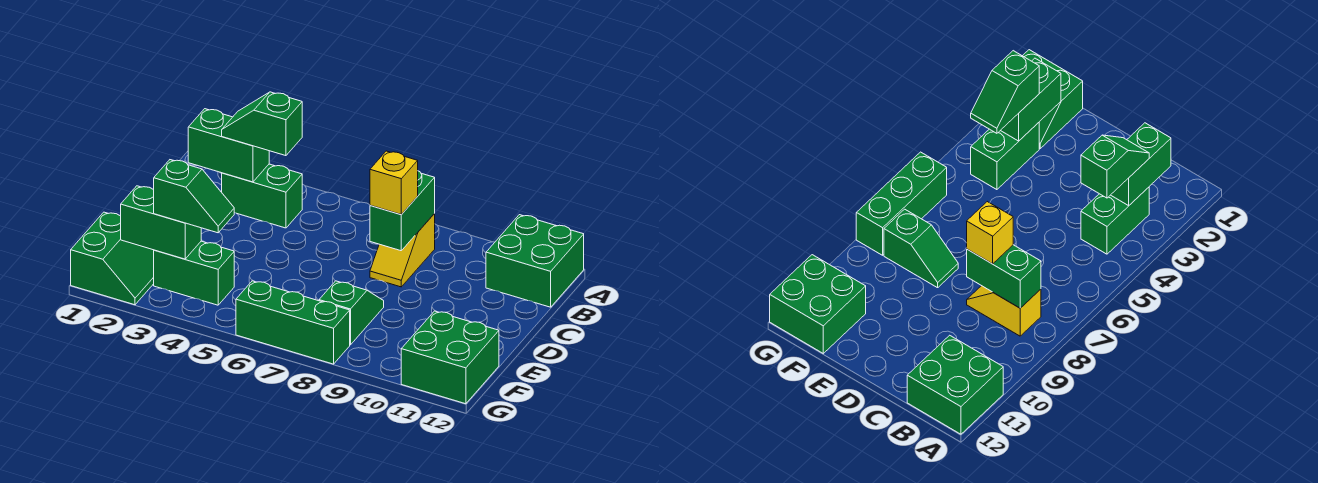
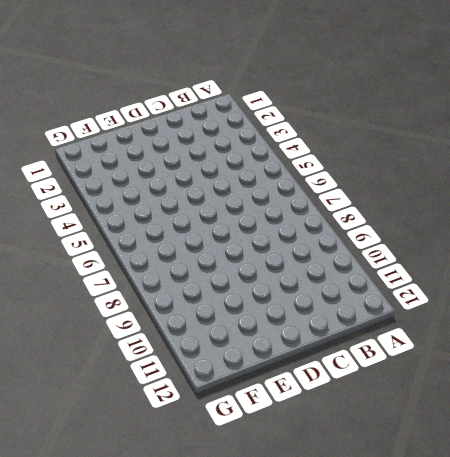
none -> green brick A11:B12 level 1
none -> green brick B3:B4 level 1
none -> yellow slope B8:C8 level 1 top B

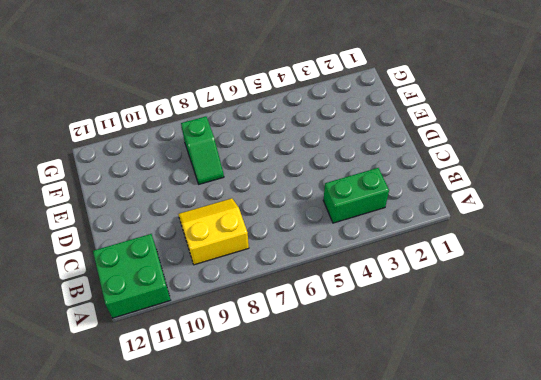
yellow slope B8:C9 level 1 top B -> yellow slope B8:C8 level 1 top B
none -> green slope F1:G2 level 1 top 1
none -> green brick F3:F4 level 1
none -> green brick F11:G12 level 1

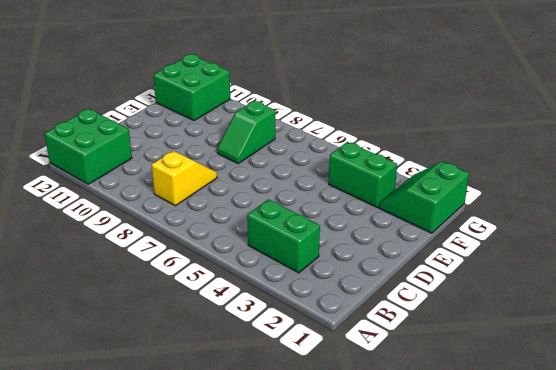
none -> green brick G6:G8 level 1
none -> green brick B2:B3 level 2
none -> green brick B8:C8 level 2

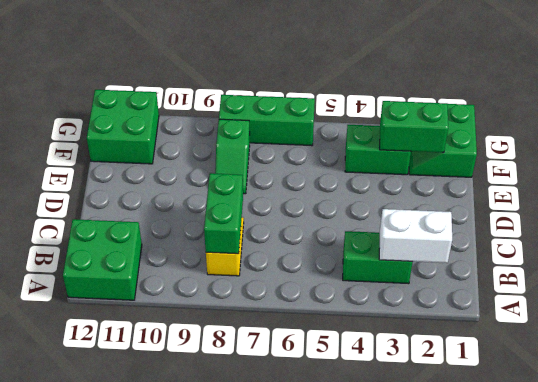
white brick B2:B3 level 2 -> green brick B2:B3 level 2
none -> green slope B3:B4 level 3 top 4
none -> yellow brick C8 level 3
none -> green slope F3:F4 level 3 top 3

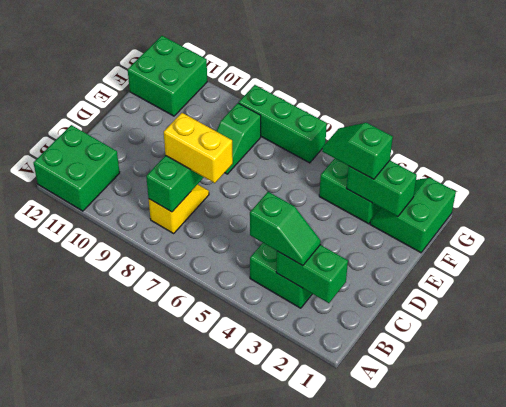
yellow brick C7:C8 level 3 -> yellow brick C8 level 3

